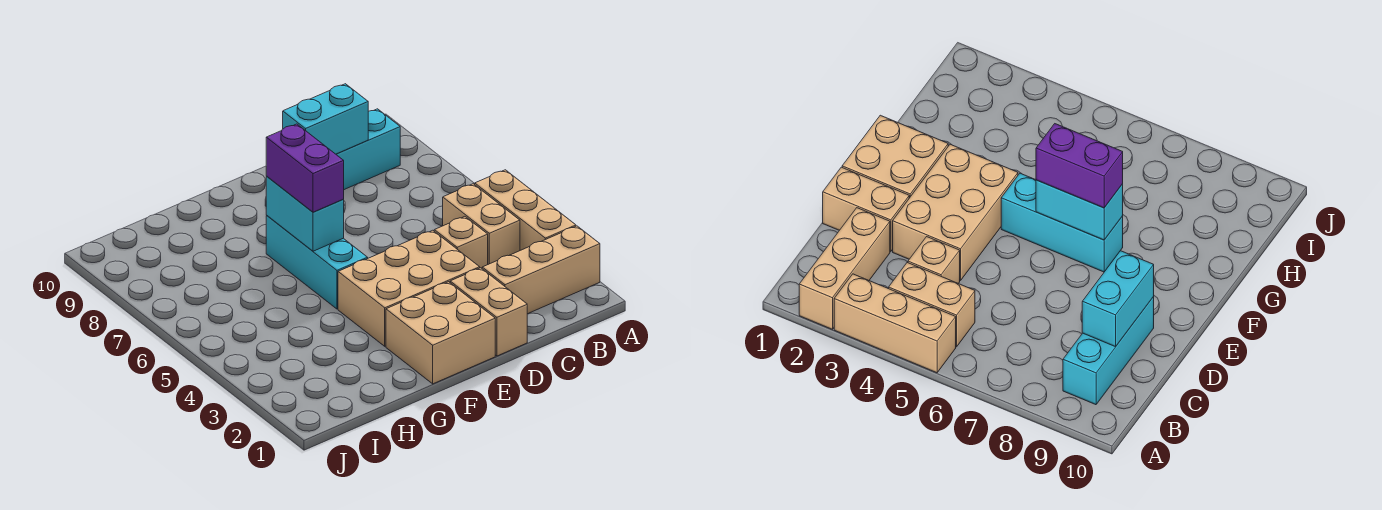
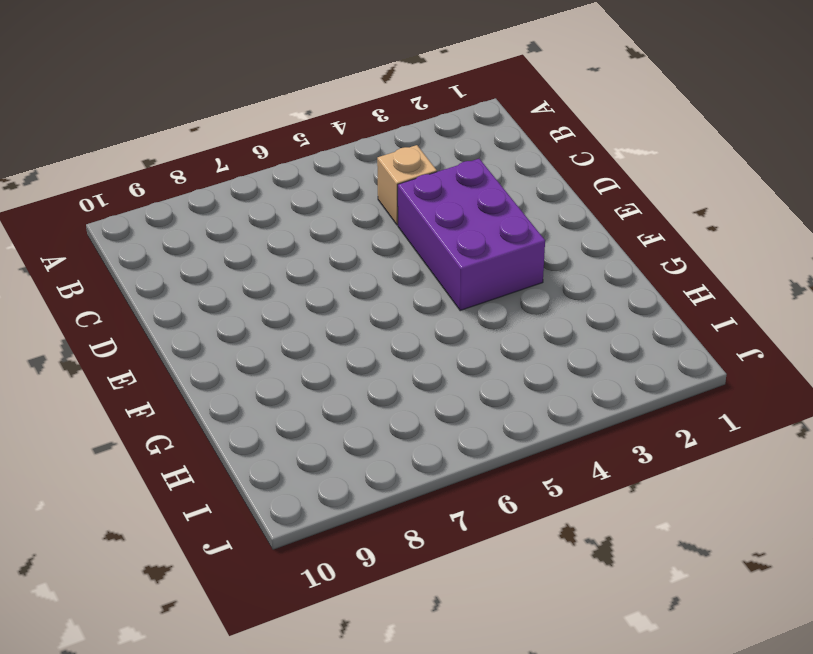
purple brick D3:F4 level 1 -> tan brick D3:F4 level 1
none -> tan brick A2:C2 level 1
none -> tan brick A3:A5 level 1
none -> tan brick B4:B5 level 1

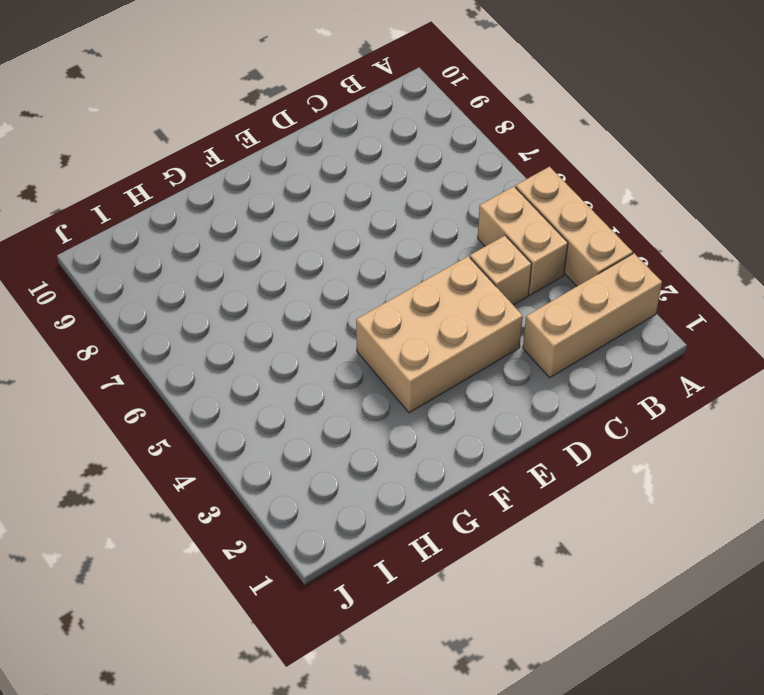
none -> cyan brick B9:D9 level 1
none -> tan brick D1:D2 level 1
none -> tan brick E1:F2 level 1

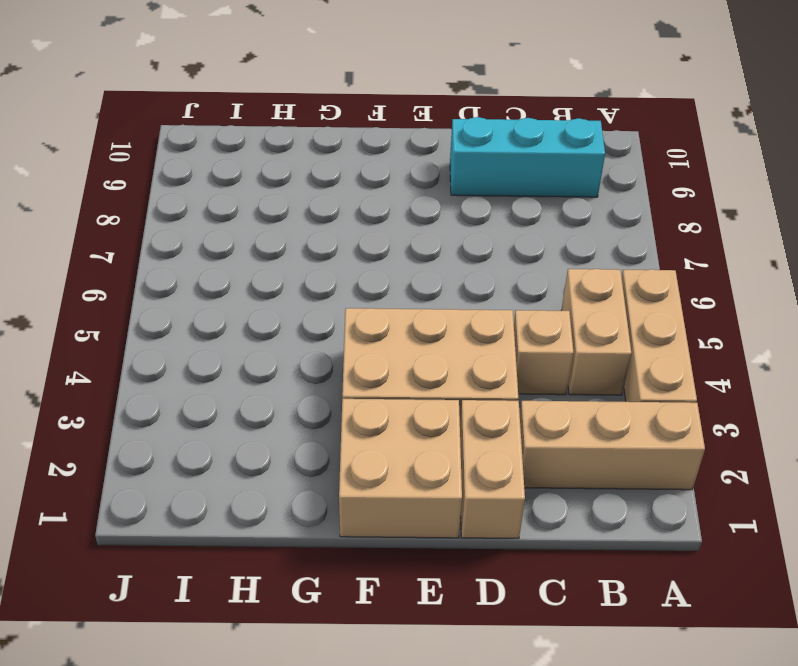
none -> cyan brick F5:F7 level 1
none -> cyan brick C9:D9 level 2
none -> cyan brick F6:F7 level 2

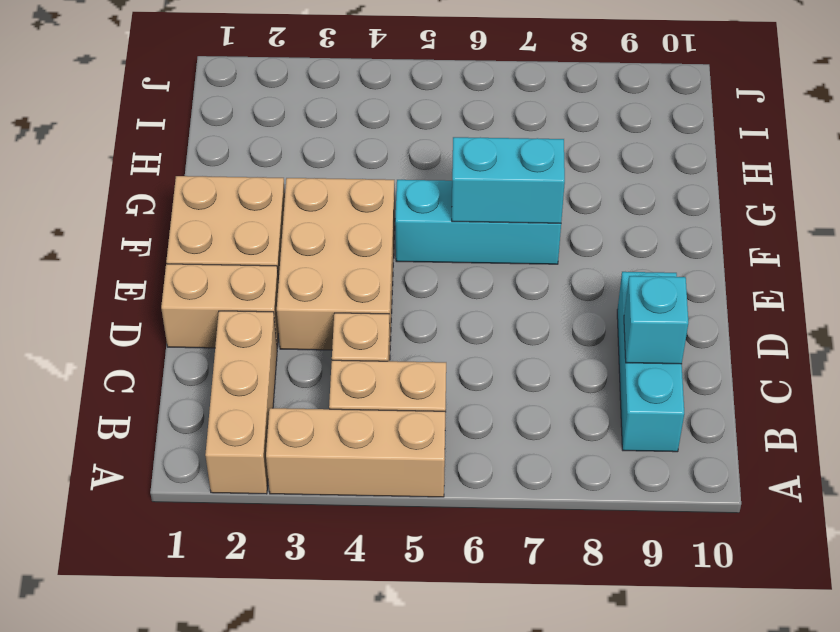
cyan brick C9 level 2 -> cyan brick C9:D9 level 2
none -> purple brick F6:F7 level 3

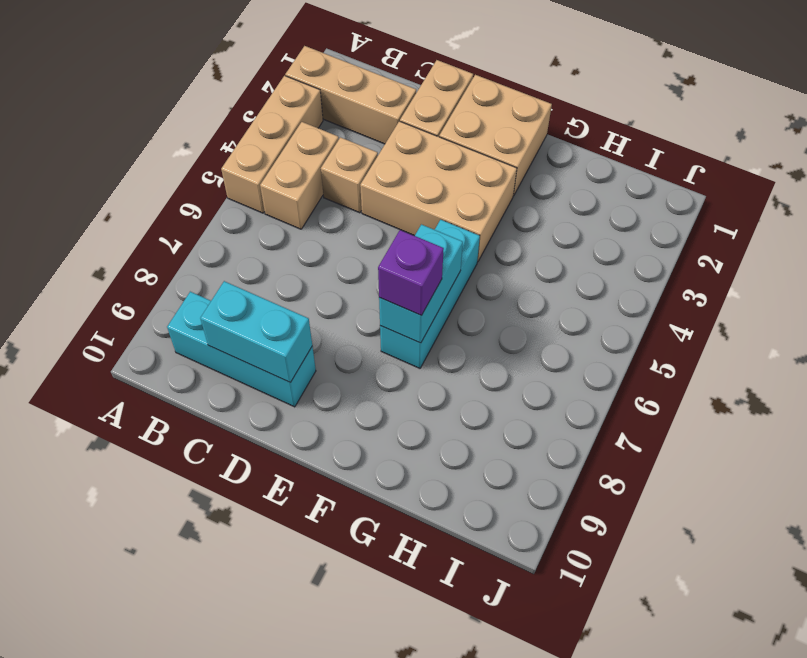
purple brick F7 level 3 -> purple brick F6:F7 level 3

